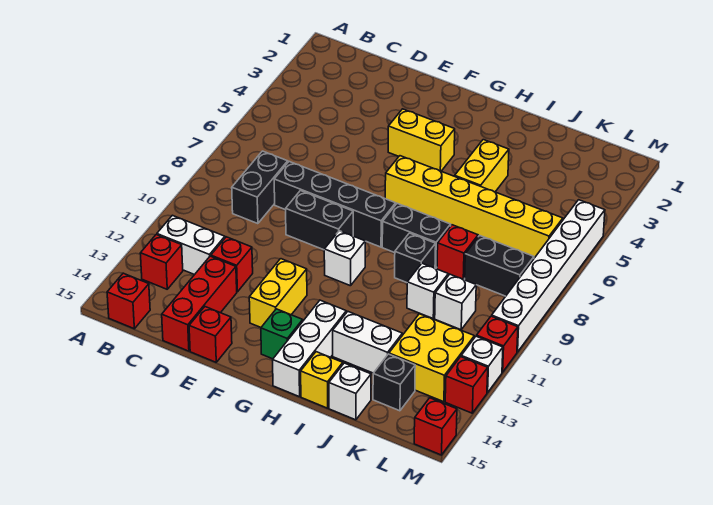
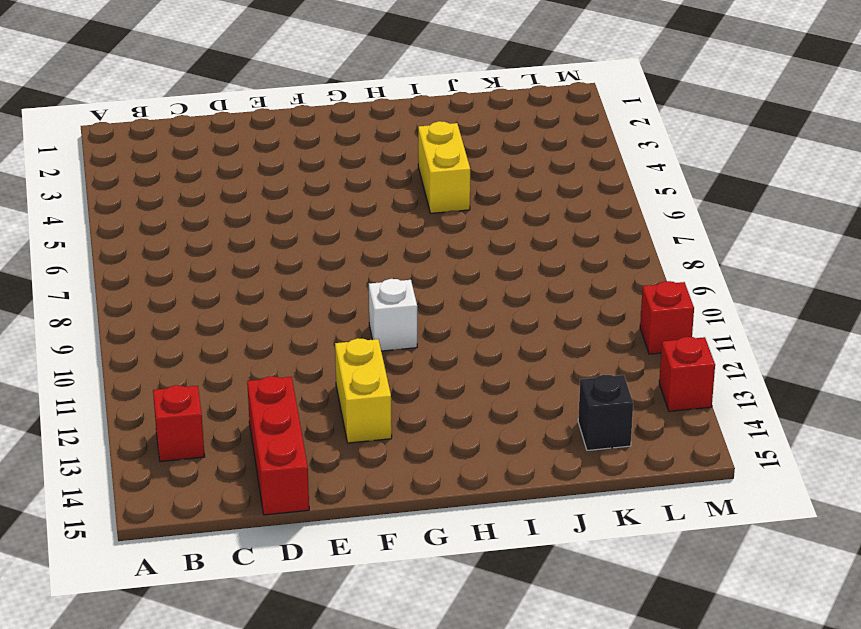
none -> white brick B12:C12 level 1
none -> red brick B15 level 1
none -> black brick C8:C9 level 1
none -> black brick D8:G8 level 1

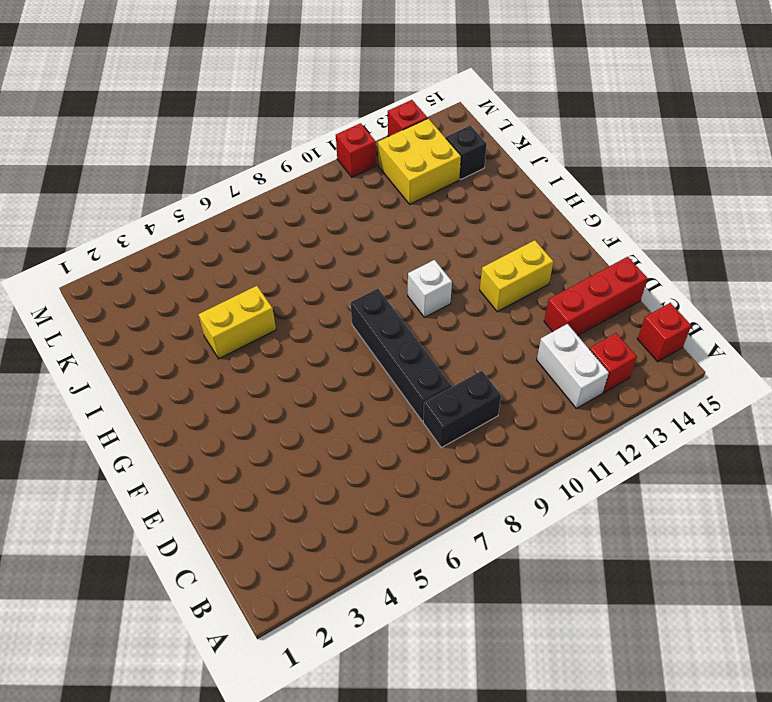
none -> red brick D12 level 1
none -> black brick E9:F9 level 1
none -> red brick E15 level 1
none -> yellow brick F4:G4 level 1

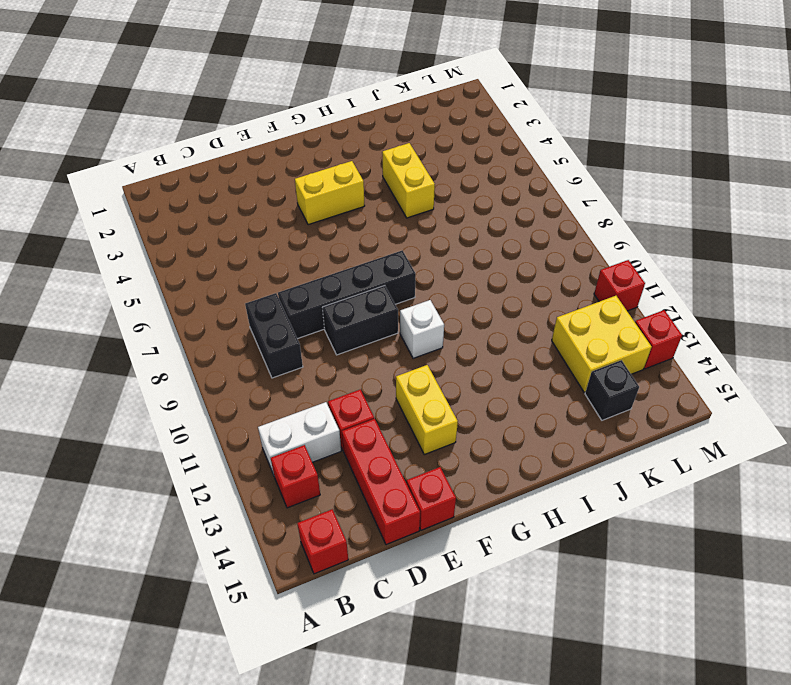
none -> yellow brick G6:L6 level 1
none -> green brick G14 level 1
none -> black brick H8:I8 level 1
none -> white brick H13:H15 level 1

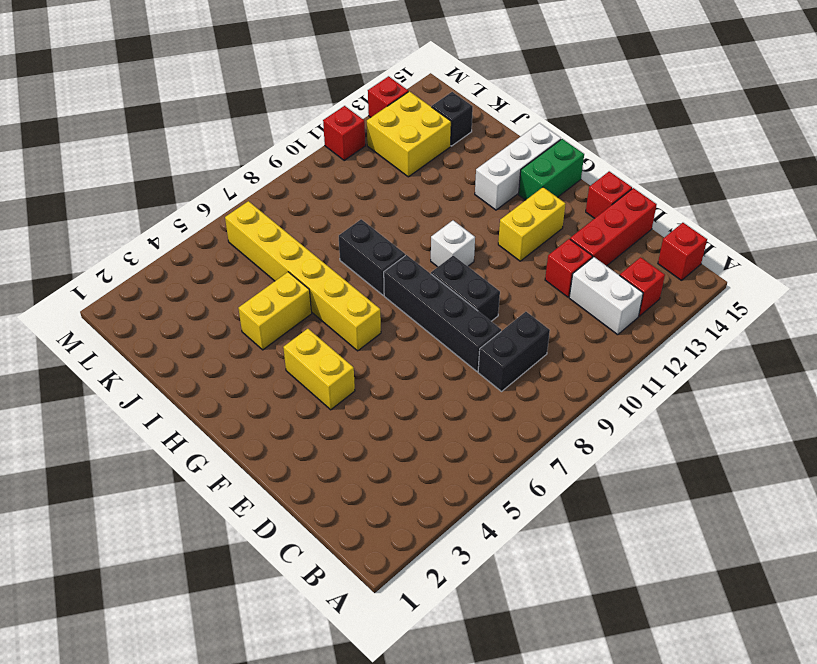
green brick G14:G15 level 1 -> green brick G14 level 1
none -> black brick I9 level 1
none -> white brick I13:J13 level 1
none -> yellow brick I15 level 1
none -> red brick J8 level 1

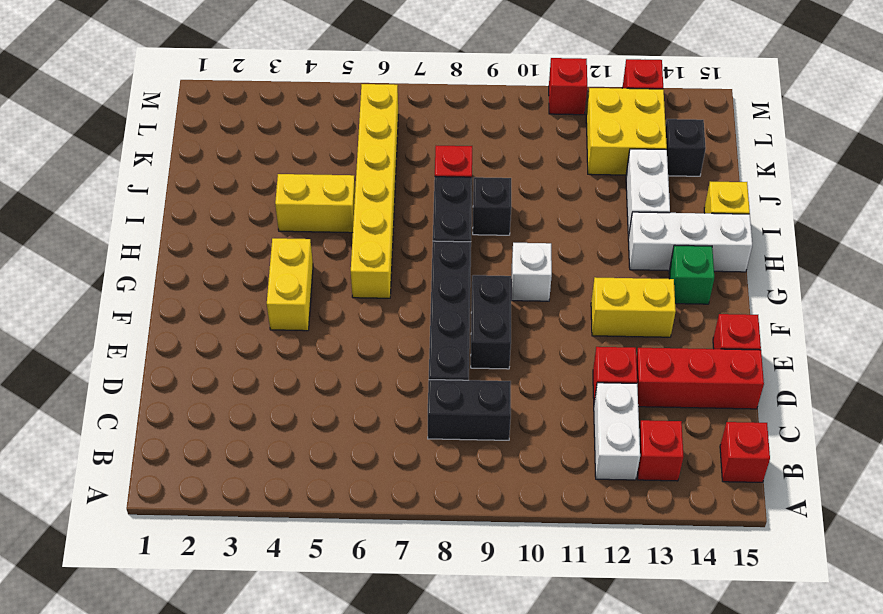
none -> white brick J10 level 1
none -> white brick J15 level 1
none -> black brick K8:L8 level 1
none -> white brick K10 level 1

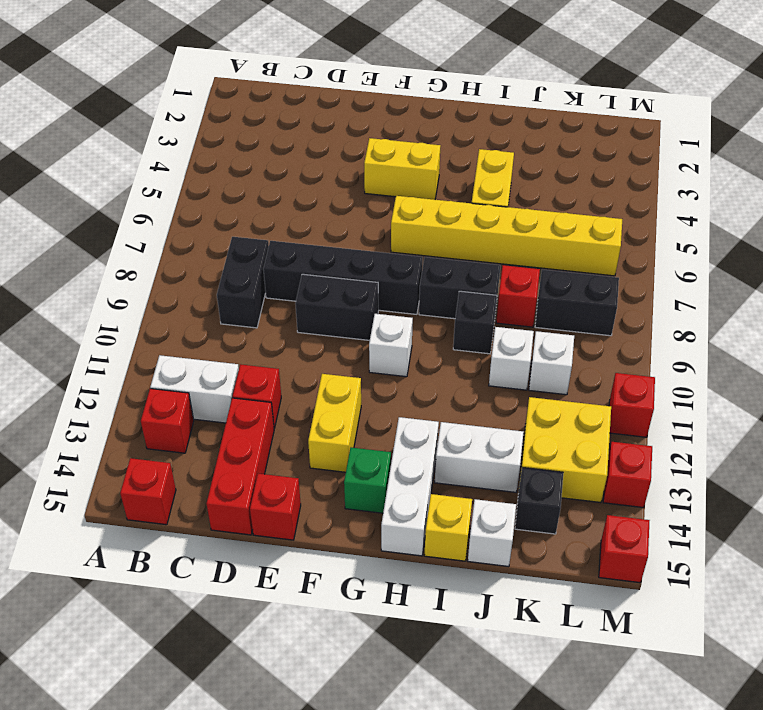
none -> white brick M5:M10 level 1
none -> white brick M12 level 1

